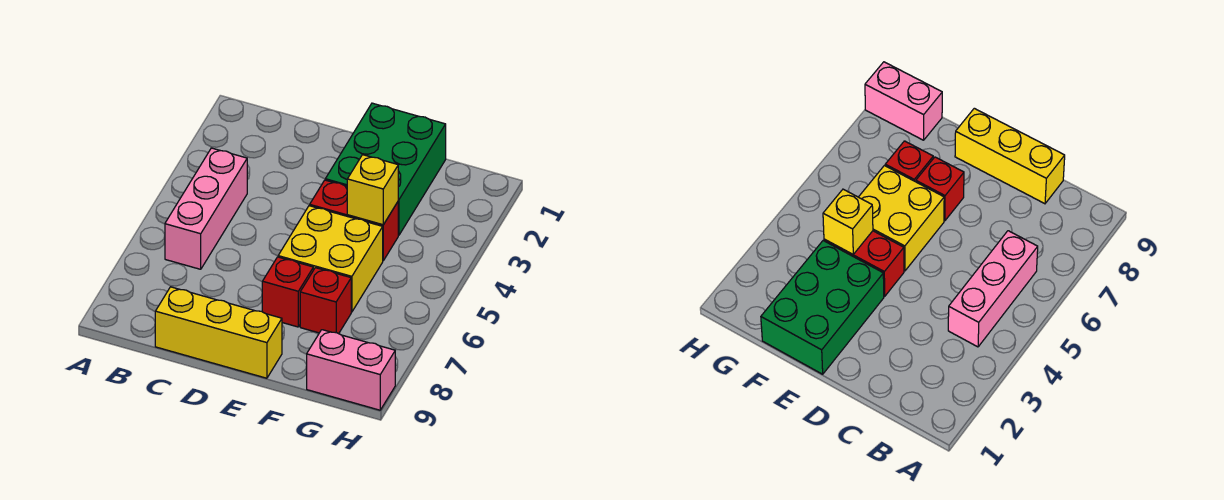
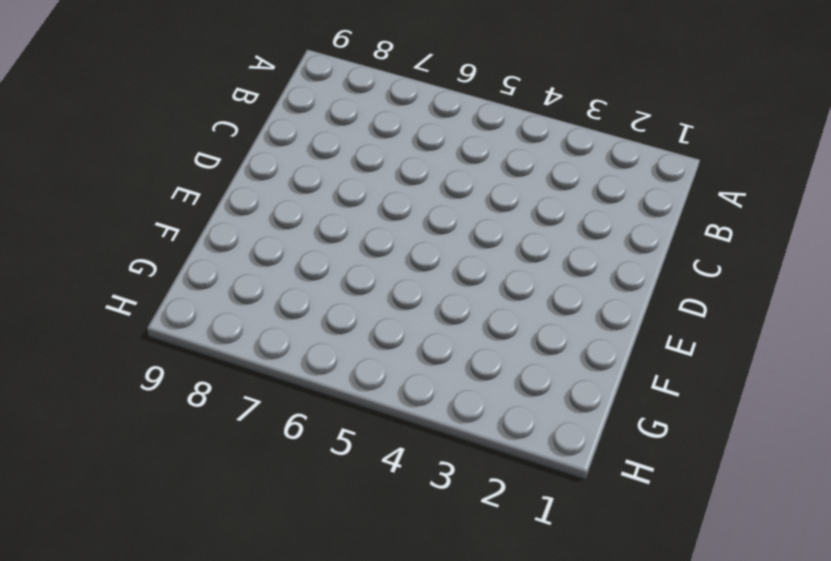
none -> pink brick B4:B6 level 1
none -> yellow brick C9:E9 level 1

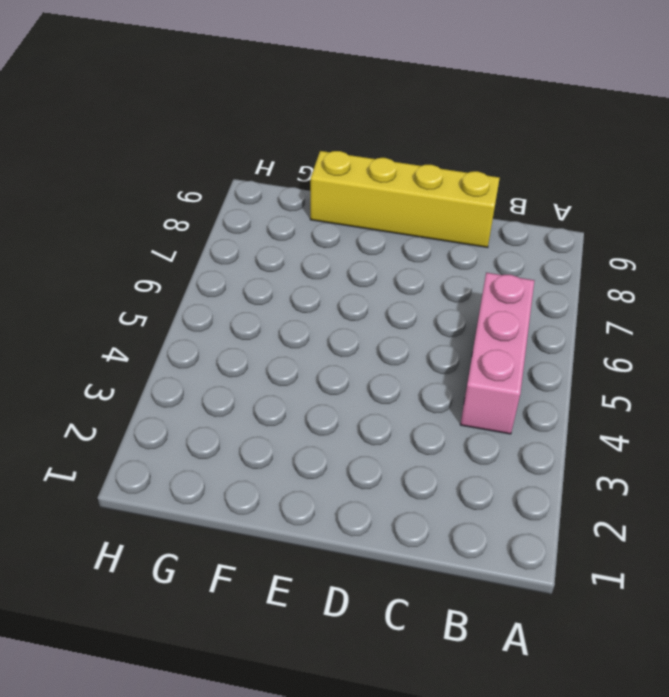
yellow brick C9:F9 level 1 -> yellow brick C9:E9 level 1
none -> green brick E1:F3 level 1
none -> red brick E4:F4 level 1

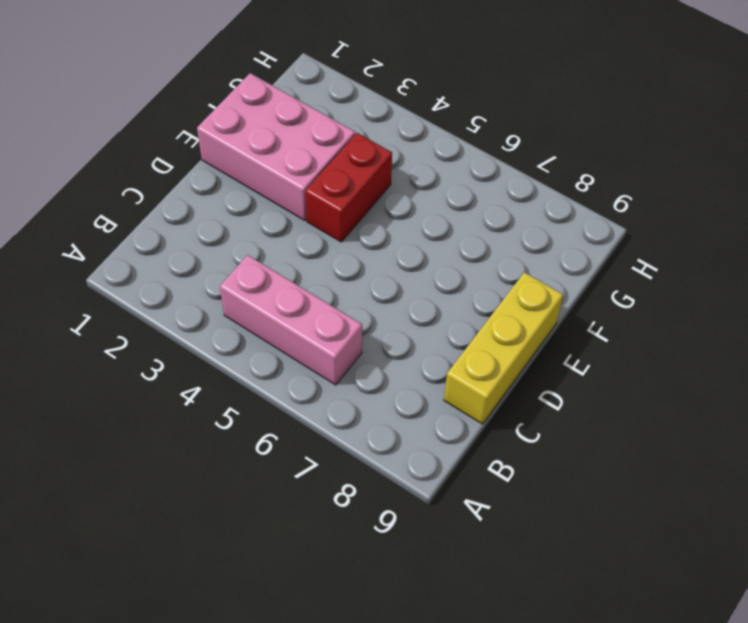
pink brick E1:F3 level 1 -> green brick E1:F3 level 1
none -> yellow brick E5:F6 level 1
none -> red brick E7 level 1

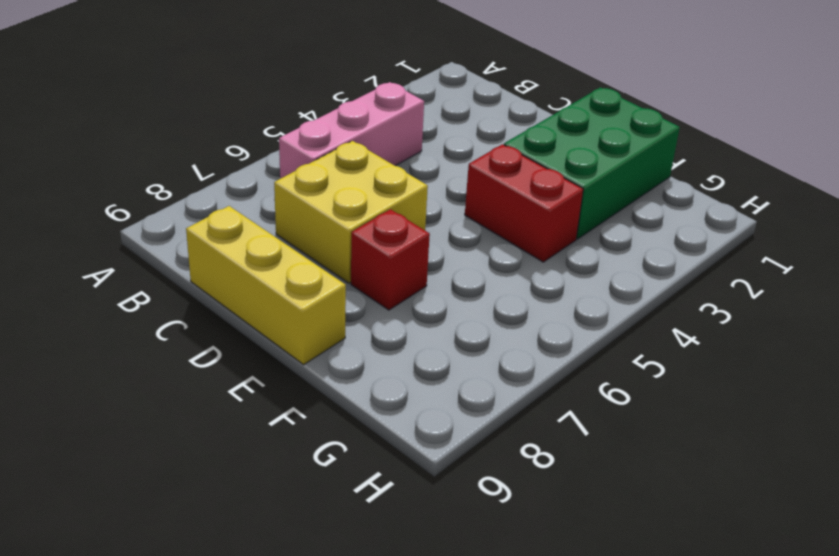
yellow brick C6:D7 level 1 -> yellow brick E5:F6 level 1
none -> red brick F7 level 1
none -> pink brick G9:H9 level 1

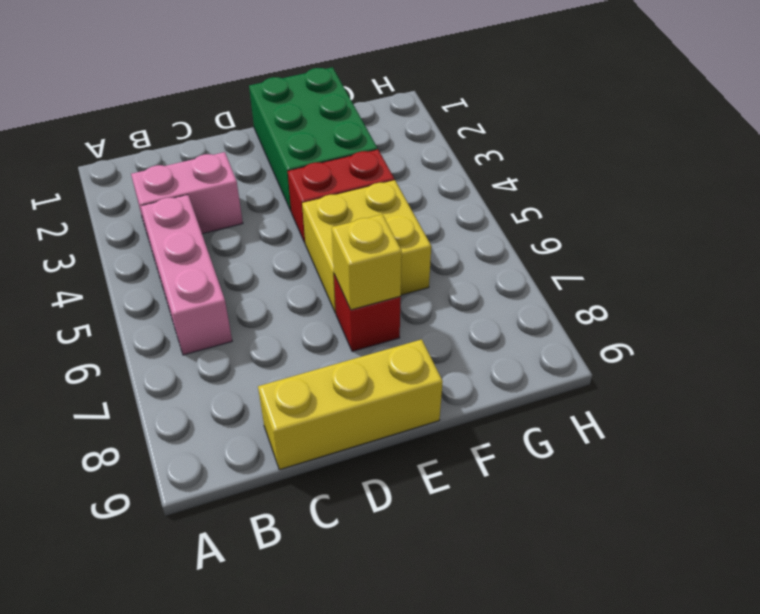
pink brick B3:C3 level 1 -> pink brick G9:H9 level 1
yellow brick E7 level 2 -> yellow brick F4 level 2
none -> red brick F7 level 1

